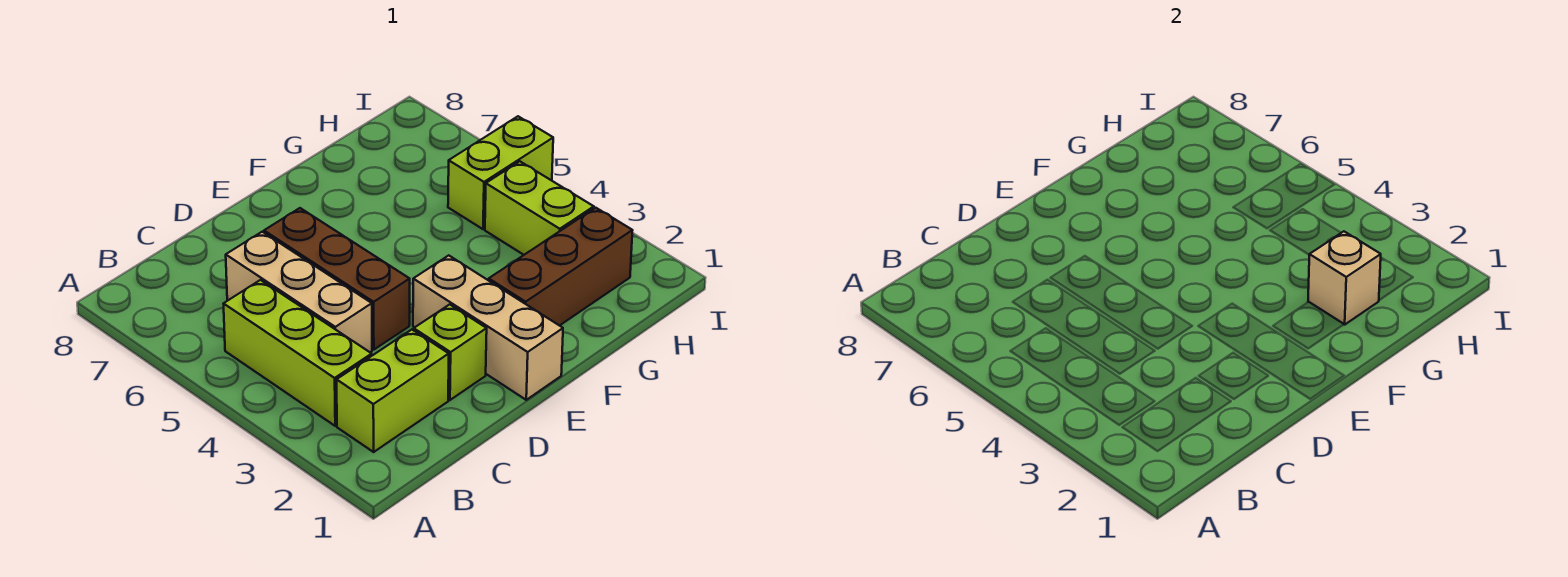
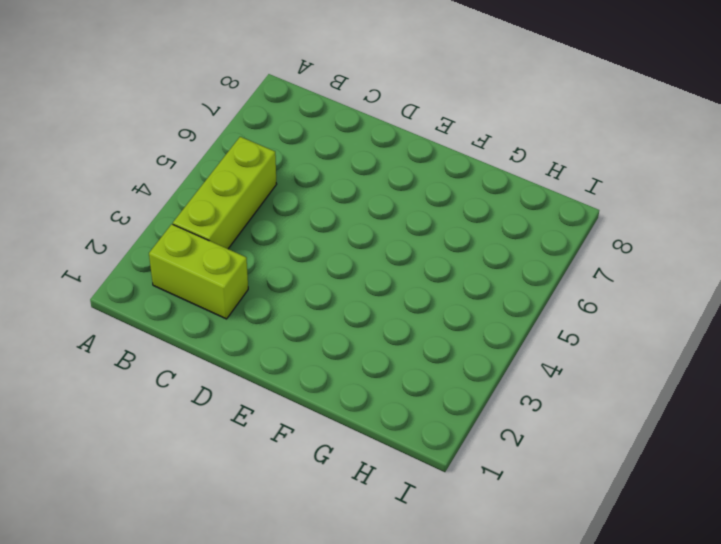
none -> tan brick C4:C6 level 1
none -> lime brick D2 level 1

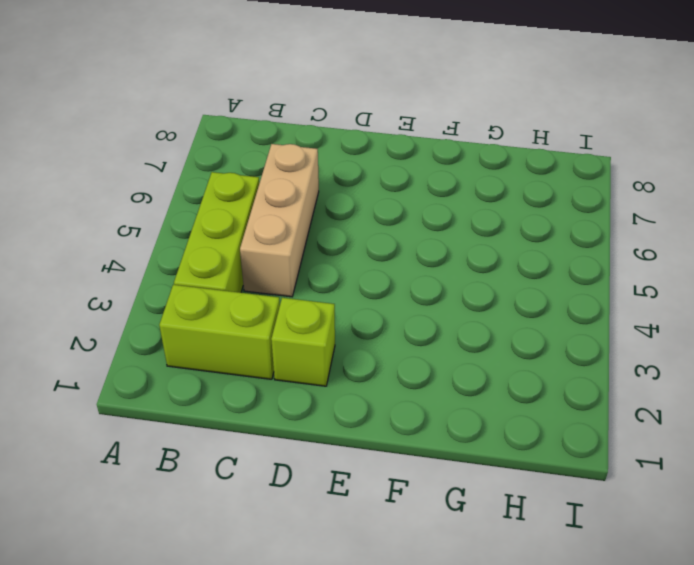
none -> brown brick D4:D6 level 1
none -> tan brick E1:E3 level 1

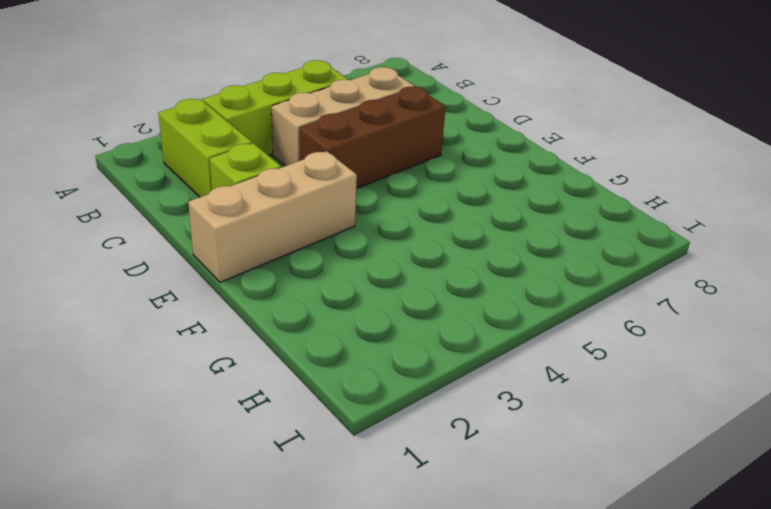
none -> brown brick F2:H2 level 1
none -> lime brick H3:H4 level 1

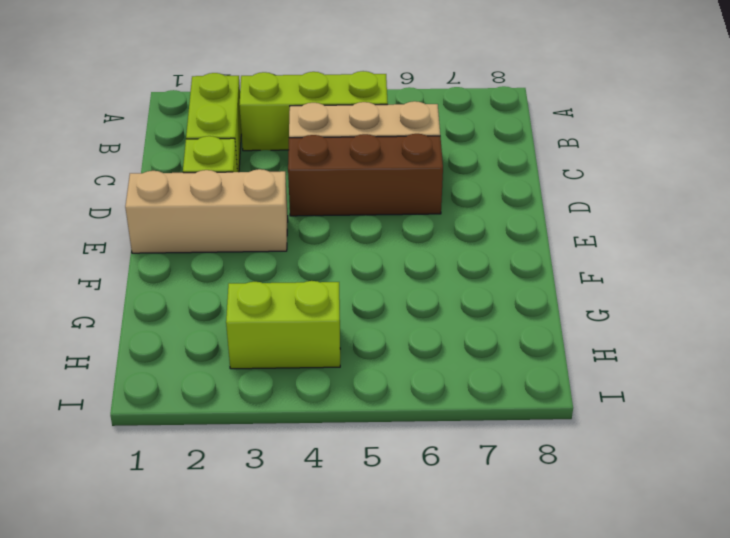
none -> brown brick F2:H2 level 1
none -> lime brick H5:I5 level 1

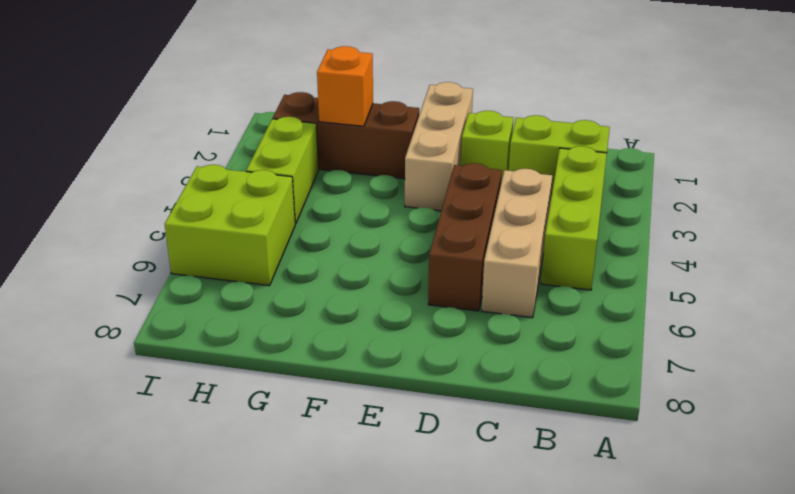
orange brick G2 level 2 -> tan brick G2 level 2
lime brick H5:I6 level 1 -> lime brick H5:I5 level 1

